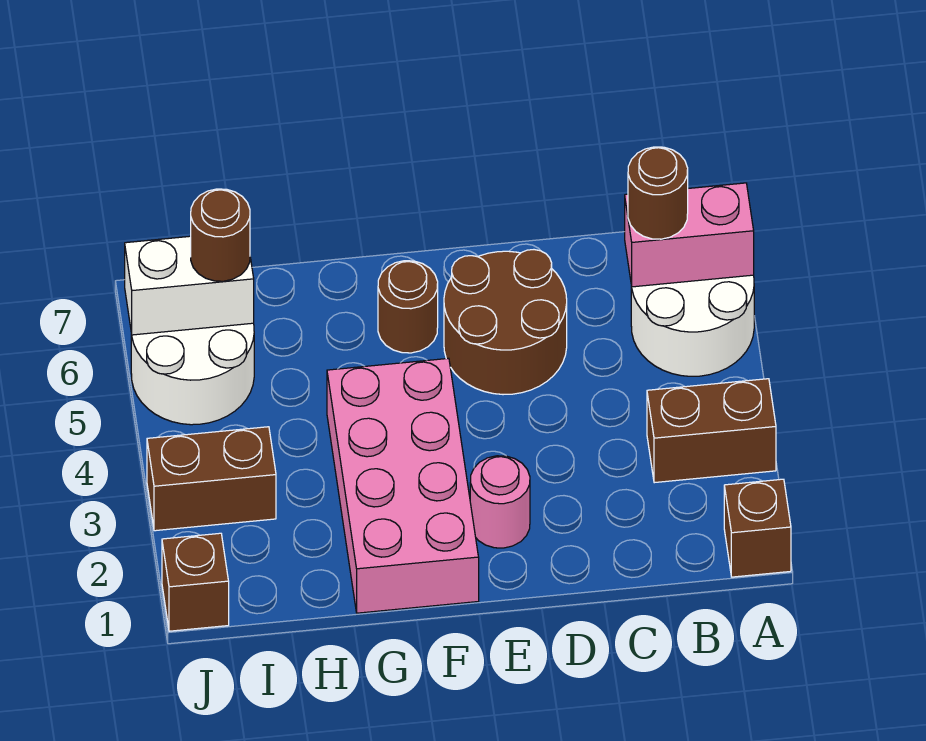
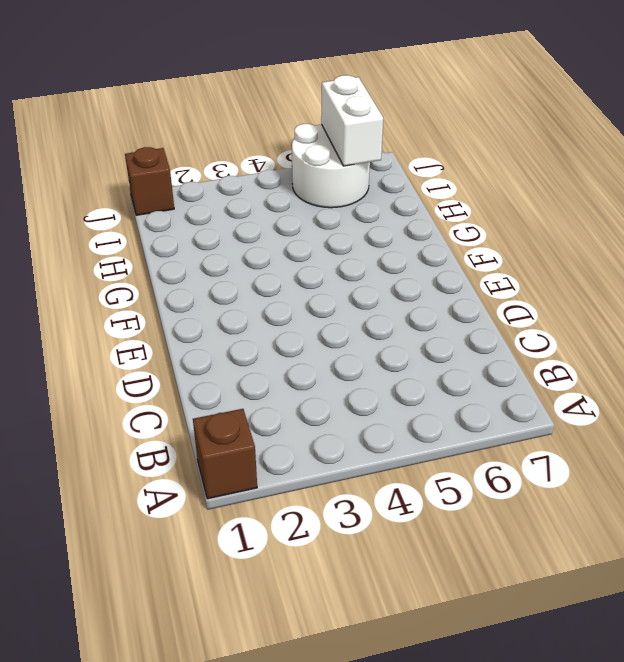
none -> brown brick A3:B3 level 1
none -> white round brick A5:B6 level 1
none -> brown round brick D5:E6 level 1

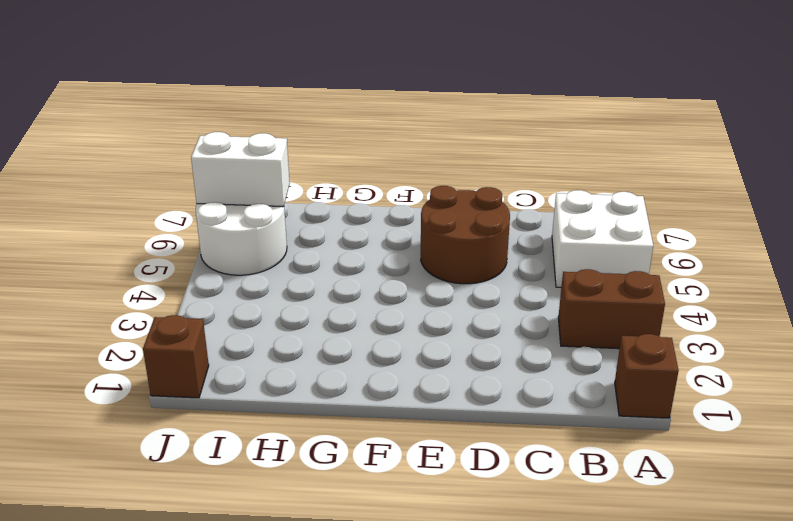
white brick A5:B6 level 1 -> white round brick A5:B6 level 1
none -> pink round brick E2 level 1
none -> pink brick F1:G4 level 1
none -> brown round brick F6 level 1

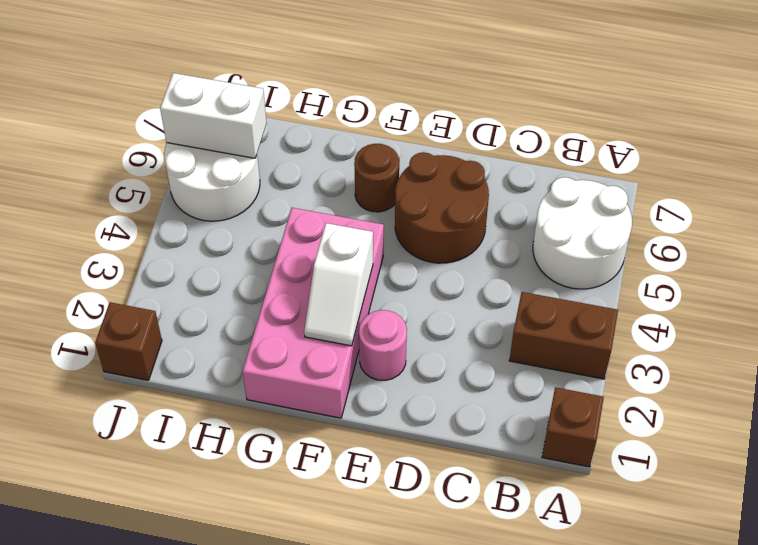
white slope F2:F3 level 2 top 3 -> none
none -> brown brick I3:J3 level 1
none -> pink brick A6:B6 level 2
none -> brown round brick B6 level 3

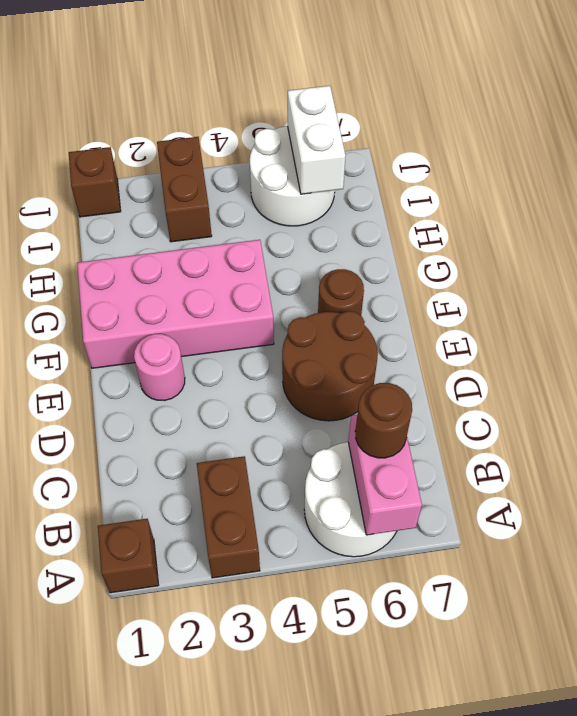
none -> brown round brick I6 level 3

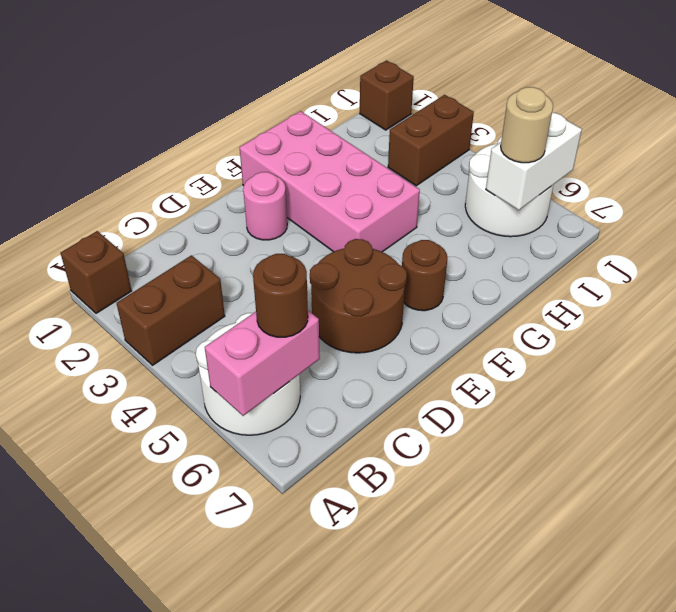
tan round brick I6 level 3 -> brown round brick I6 level 3

